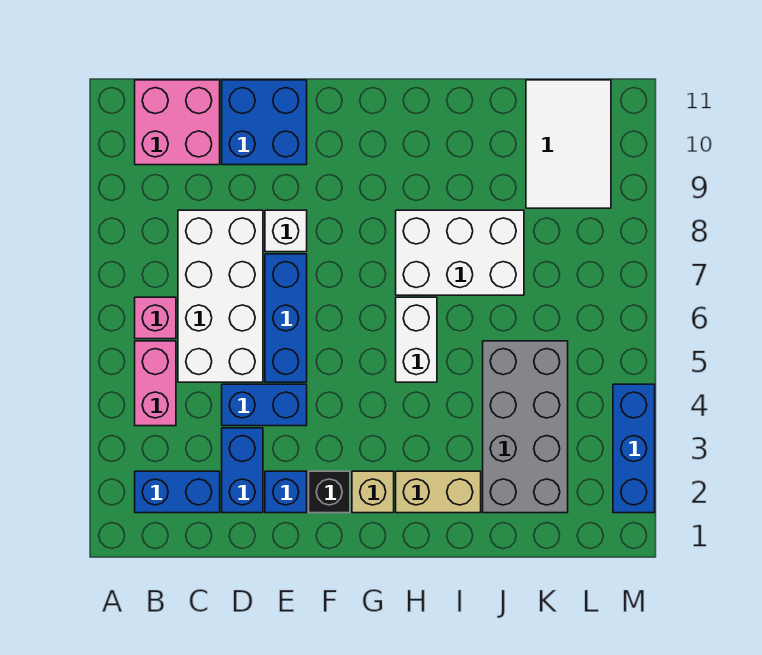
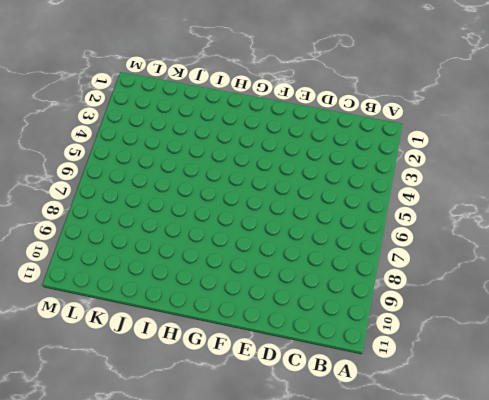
none -> blue brick B2:C2 level 1
none -> pink brick B4:B5 level 1
none -> pink brick B6 level 1

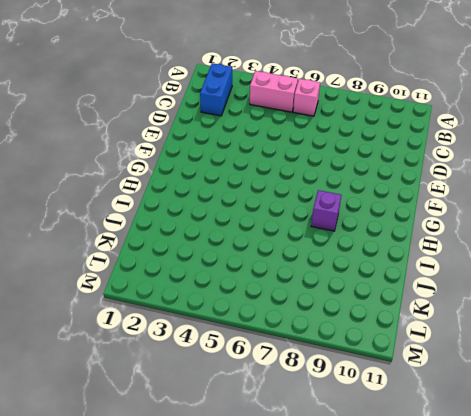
purple brick H8 level 1 -> white brick H7:J8 level 1
none -> pink brick B10:C11 level 1
none -> white brick C5:D8 level 1
none -> blue brick D2:D3 level 1

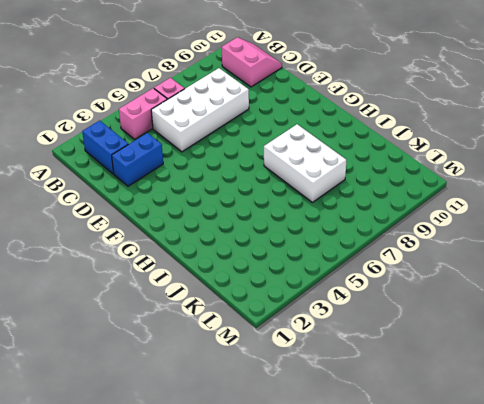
pink slope B10:C11 level 1 top 10 -> pink brick B10:C11 level 1
none -> blue brick D4:E4 level 1
none -> blue brick D10:E11 level 1
none -> blue brick E2 level 1

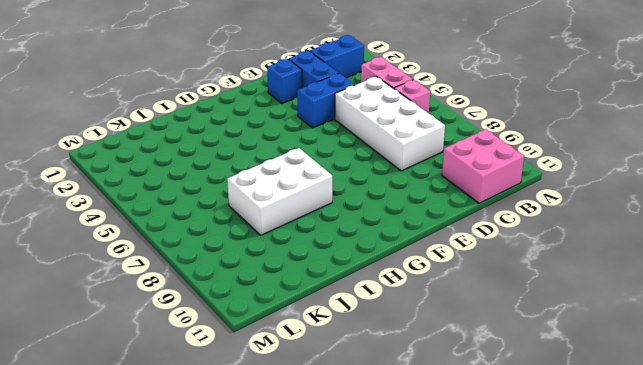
none -> blue brick D10:E11 level 1
none -> blue brick E5:E7 level 1
none -> white brick E8 level 1

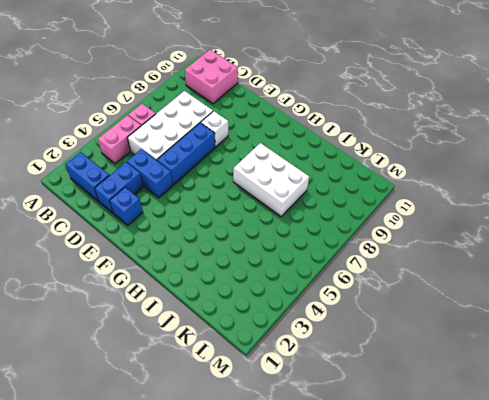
none -> blue brick D10:E11 level 1
none -> black brick F2 level 1
none -> tan brick G2 level 1

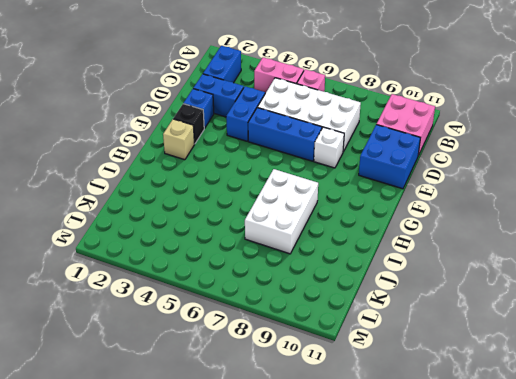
none -> tan brick H2:I2 level 1
none -> white brick H5:H6 level 1
none -> grey brick J2:K5 level 1

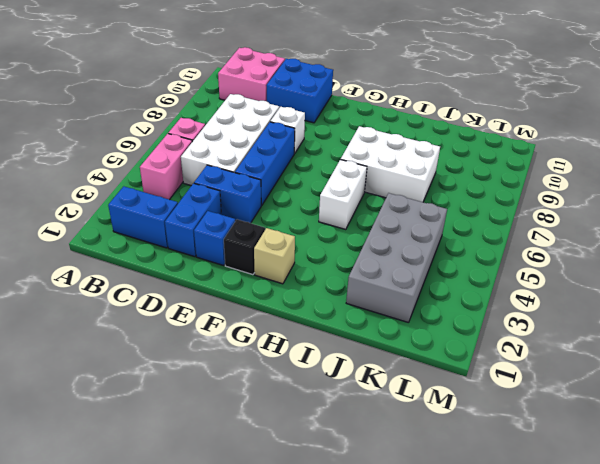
none -> tan brick H2:I2 level 1
none -> white tile K9:L11 level 1
none -> blue brick M2:M4 level 1

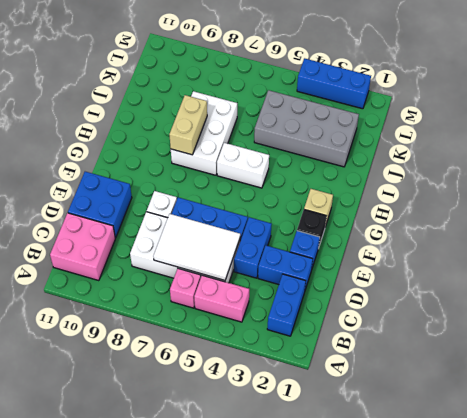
white tile C5:D7 level 2 -> white tile K9:L11 level 1
tan brick H8:I8 level 2 -> tan brick H2:I2 level 1

